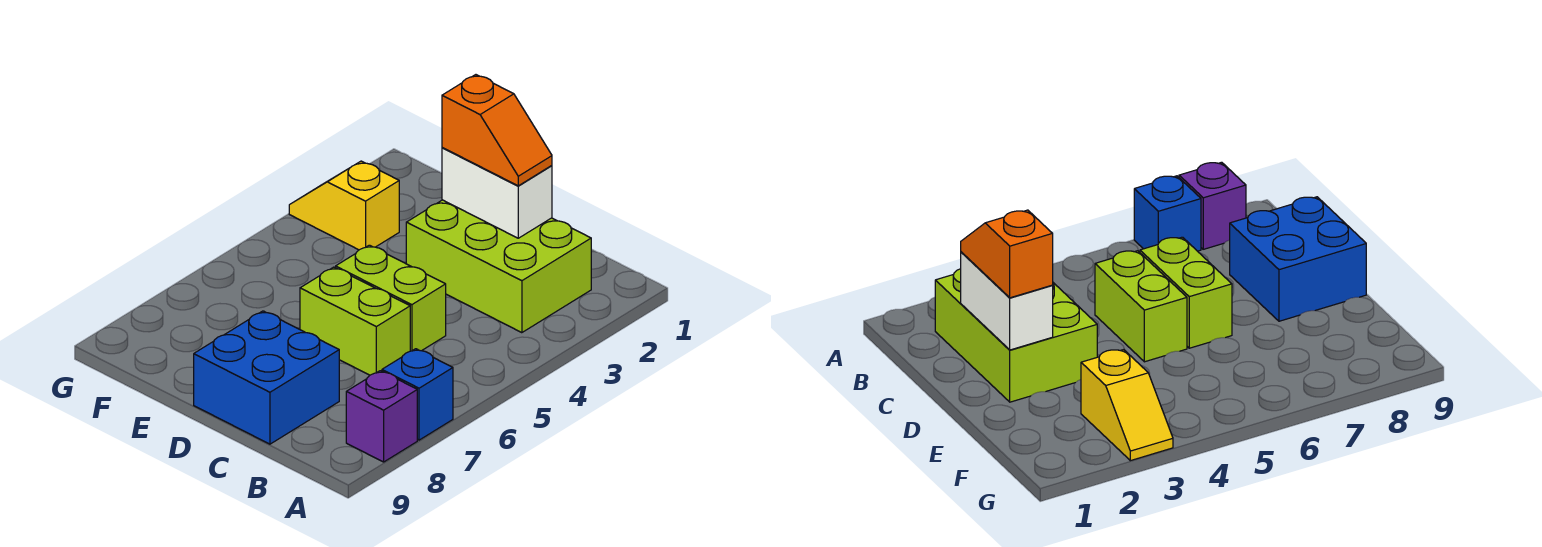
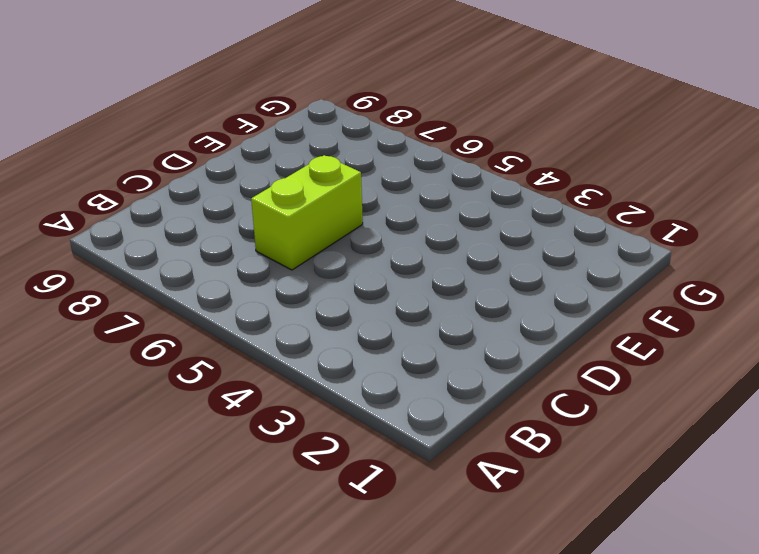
none -> blue brick A7 level 1
none -> purple brick A8 level 1

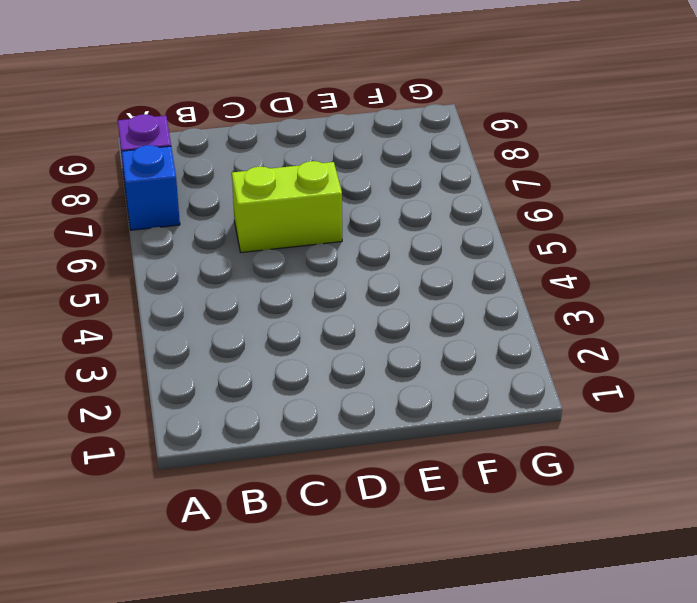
none -> lime brick B2:D3 level 1
none -> lime brick C5:D5 level 1

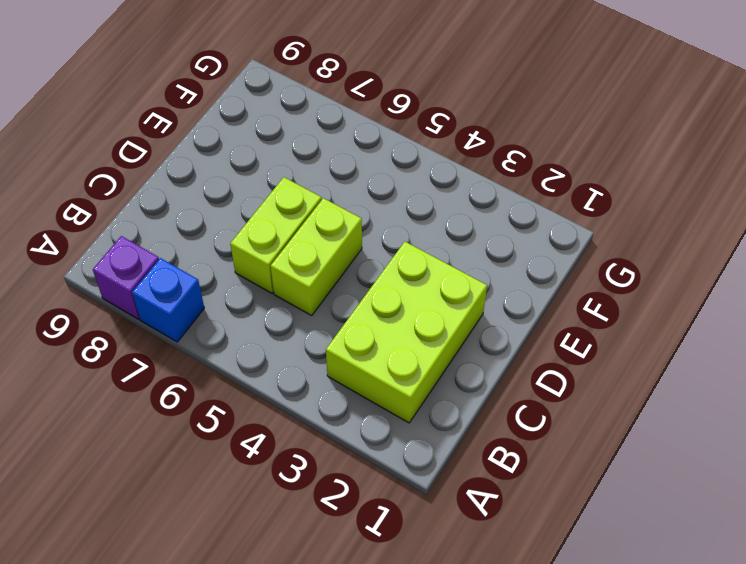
none -> blue brick C8:D9 level 1
none -> yellow slope F3:G3 level 1 top F

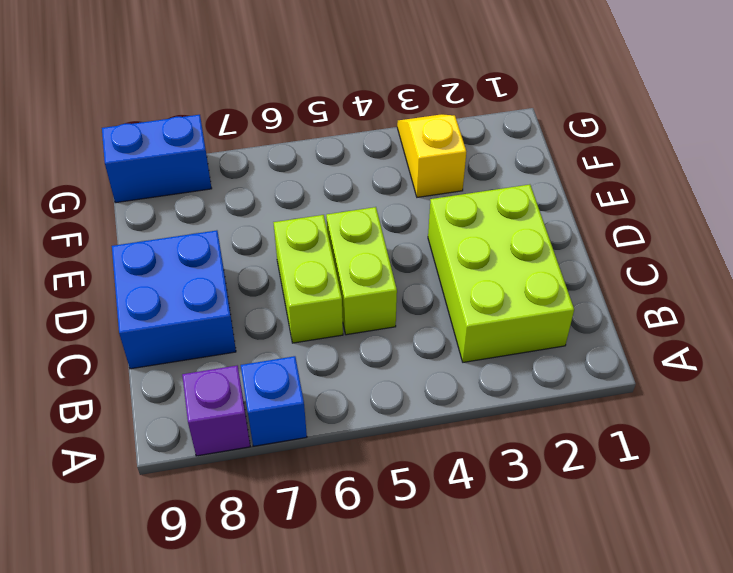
blue brick G8:G9 level 1 -> none
none -> white brick C2:D2 level 2
none -> orange slope C2:D2 level 3 top D

